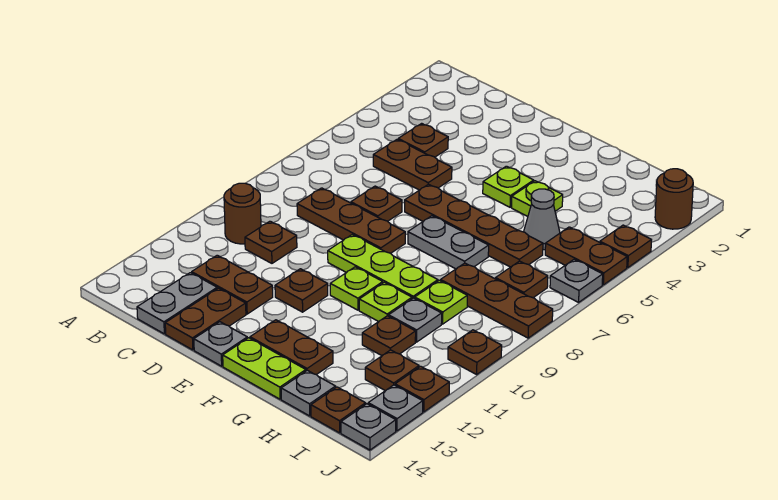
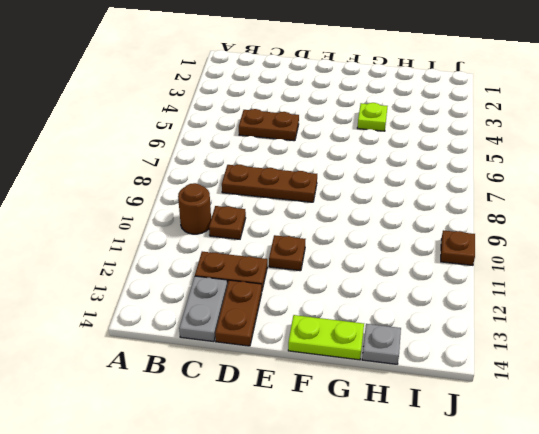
none -> brown plate C4 level 1
none -> brown plate D7 level 1
none -> brown plate E6:H6 level 1
none -> lime plate E9:G9 level 1

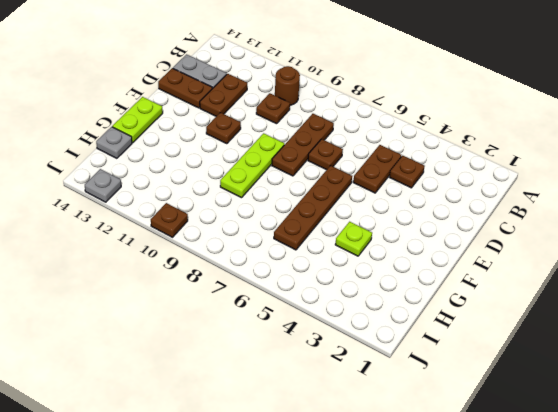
none -> grey plate E14 level 1
none -> lime plate F4 level 1
none -> grey plate F7:G7 level 1
none -> lime plate F10 level 1

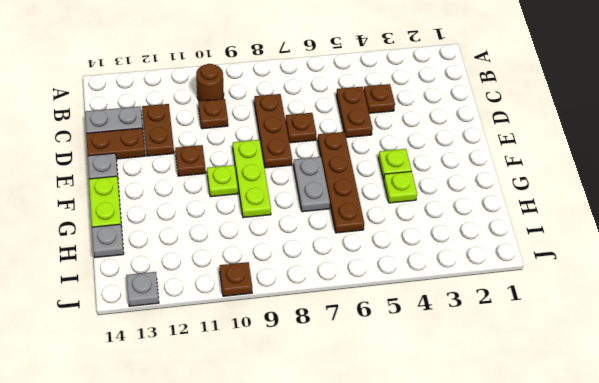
none -> brown plate F13:G13 level 1
none -> lime plate G10 level 1
none -> grey cone H5 level 1
none -> brown plate H8:J8 level 1

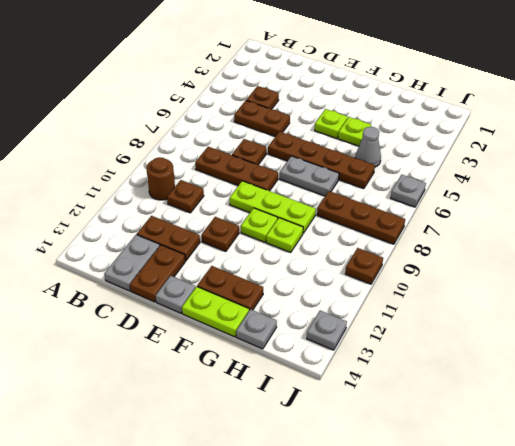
none -> lime plate H9 level 1
none -> grey plate H10 level 1
none -> brown plate H11 level 1
none -> brown plate I5:J5 level 1

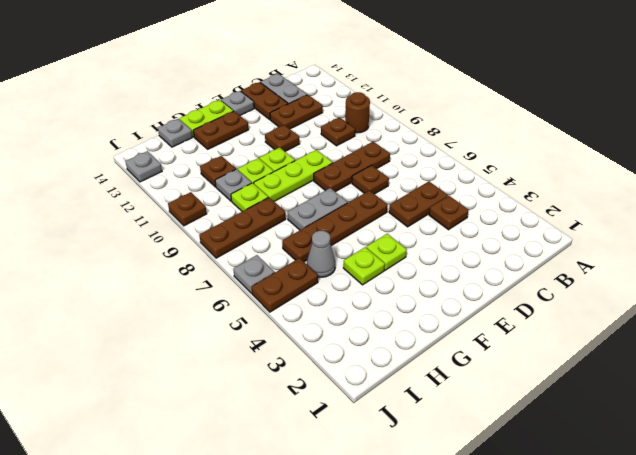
none -> brown plate I7 level 1
none -> brown plate I12 level 1
none -> brown plate I14 level 1
none -> brown round brick J2 level 1

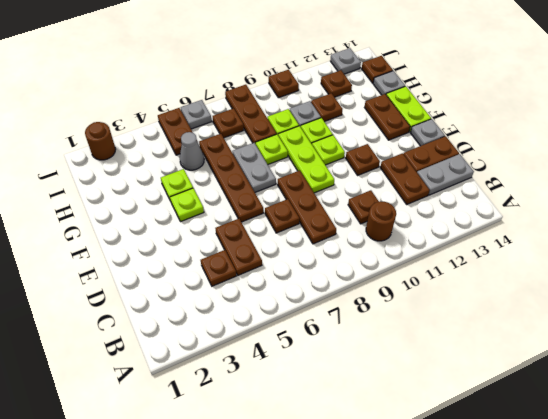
lime plate G8 level 1 -> none
none -> brown plate J4 level 1
none -> brown plate J12 level 1
none -> grey plate J14 level 1

